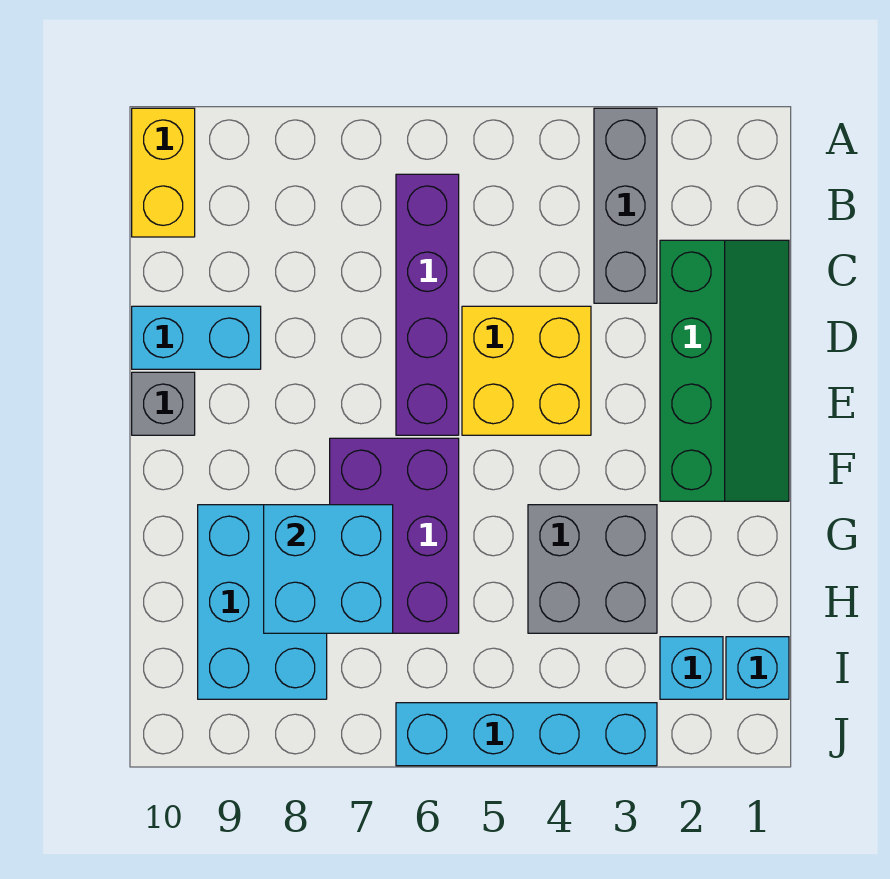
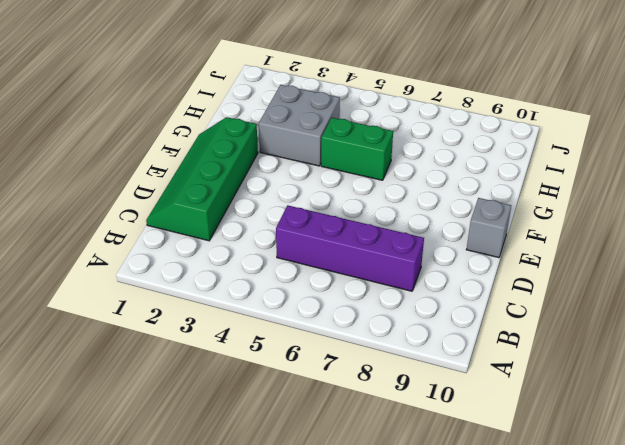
purple brick C5:C8 level 1 -> purple brick B6:E6 level 1
green brick G5:G6 level 1 -> purple brick F6:H7 level 1
none -> grey brick A3:C3 level 1
none -> yellow brick A10:B10 level 1
none -> yellow brick D4:E5 level 1

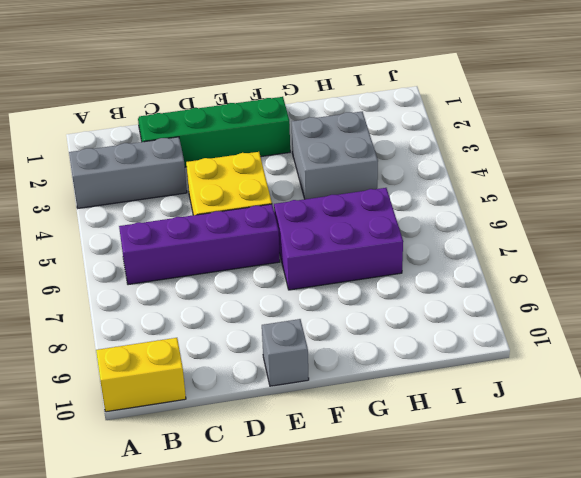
none -> cyan brick D9:D10 level 1
none -> cyan brick G8:I9 level 1
none -> cyan brick I1 level 1

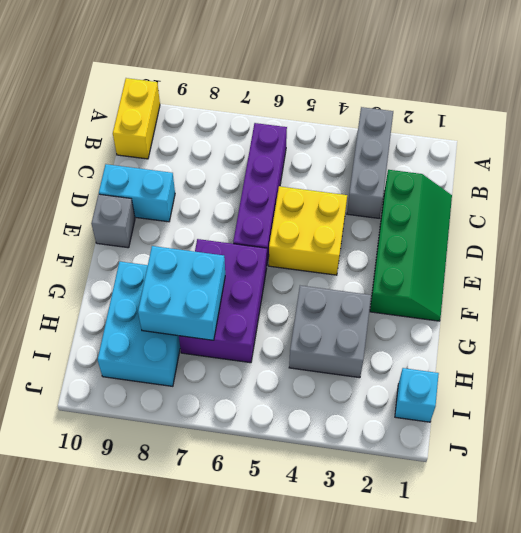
none -> cyan brick I2 level 1
none -> cyan brick J3:J6 level 1

